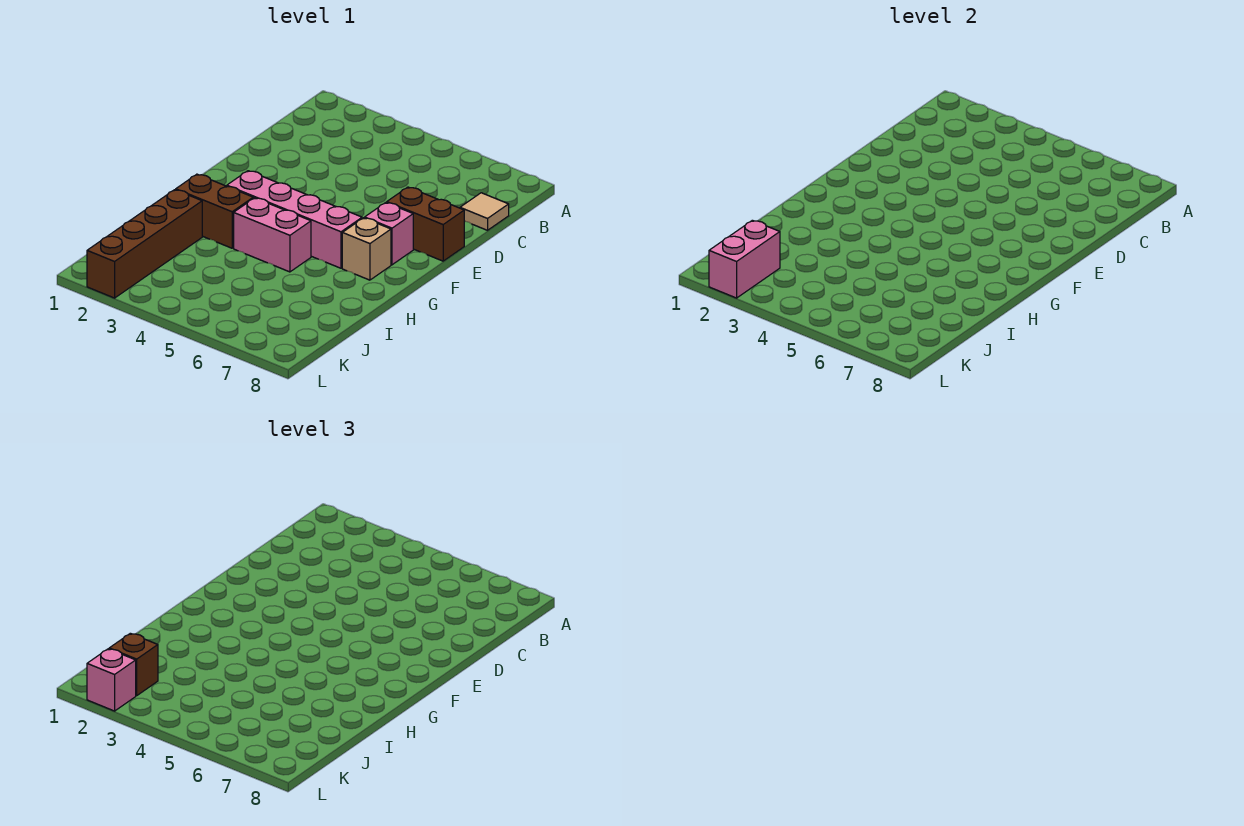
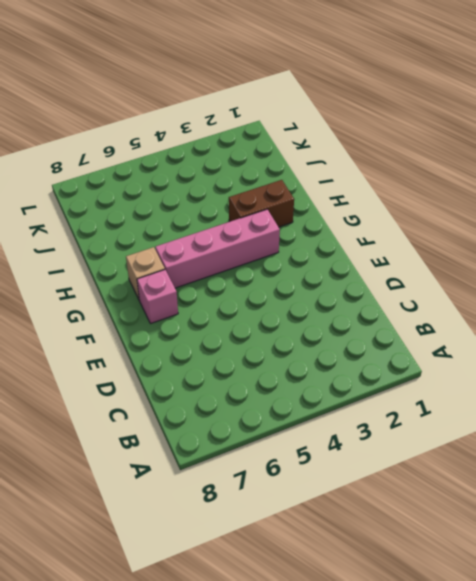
none -> tan tile C8 level 1
none -> brown brick E7:E8 level 1

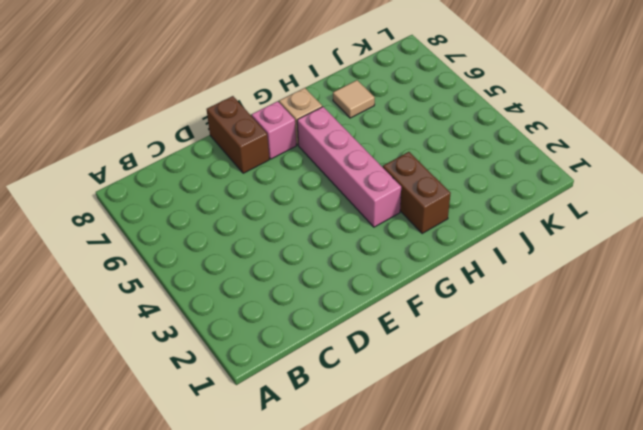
tan tile I7 level 1 -> tan tile C8 level 1
none -> pink brick H4:H5 level 1
none -> brown brick I2:L2 level 1

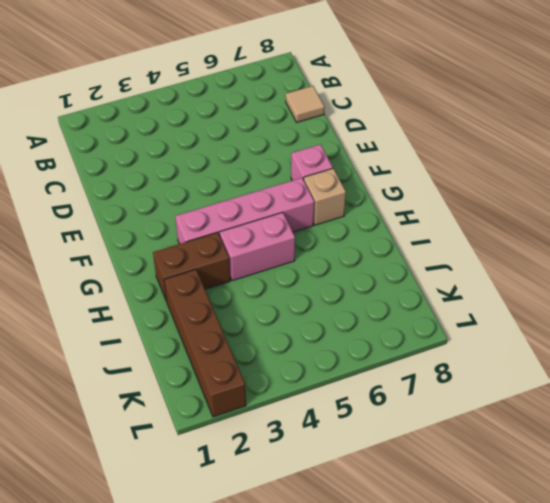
none -> brown brick E7:E8 level 1
none -> pink brick K2:L2 level 2

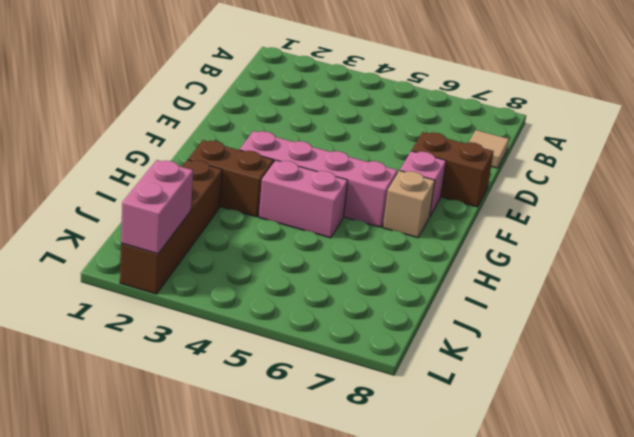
none -> brown brick K2 level 3
none -> pink brick L2 level 3

